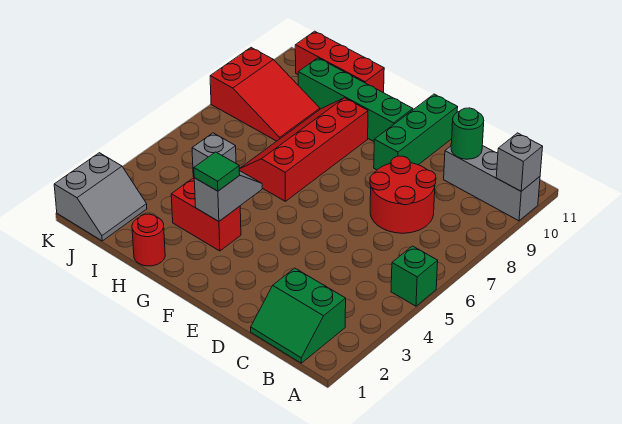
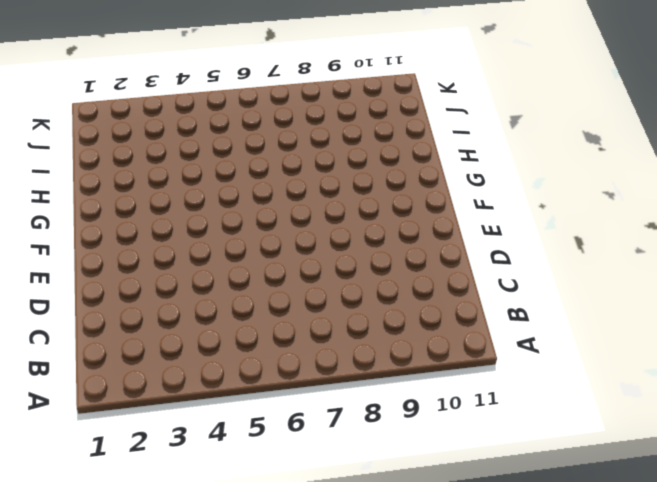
none -> green brick A5 level 1
none -> grey brick A10:C10 level 1
none -> green slope B1:C2 level 1 top 2

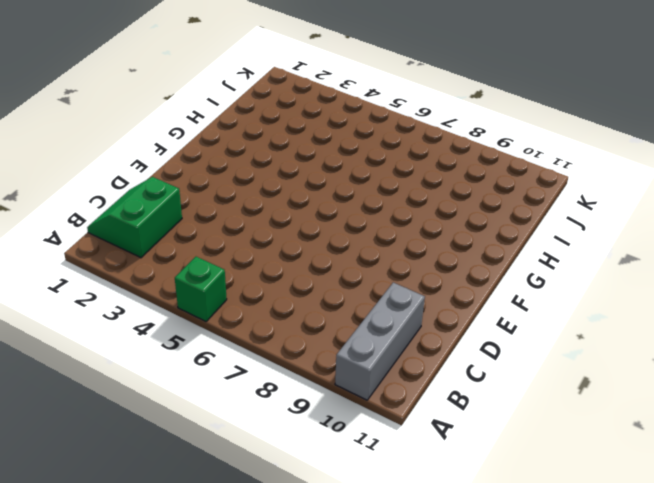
none -> red round brick C7:D8 level 1
none -> green brick E9:E11 level 1
none -> green brick F10:I10 level 1

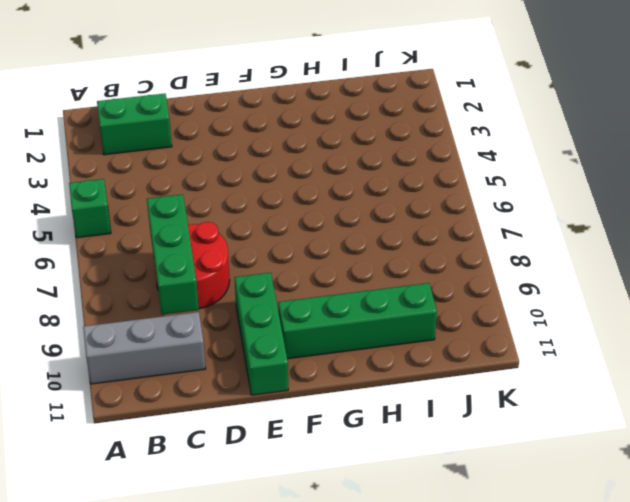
green brick C7:C9 level 2 -> none
none -> red brick G3:H3 level 1
none -> red slope G6:H9 level 1 top G
none -> red round brick H1 level 1

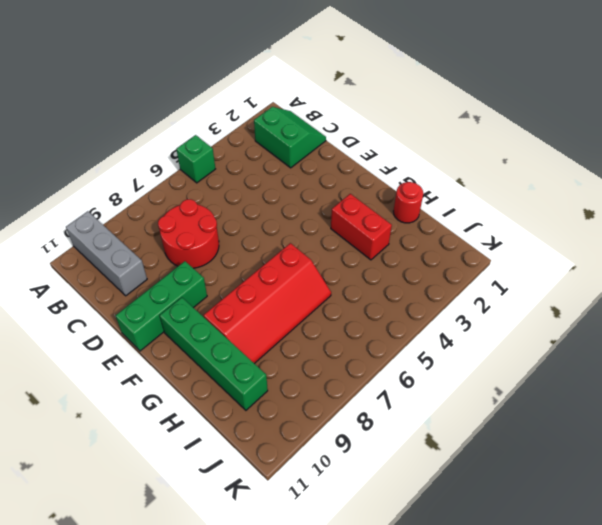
none -> red brick H11:J11 level 1
none -> grey brick I5 level 1
none -> red slope I8:K9 level 1 top K

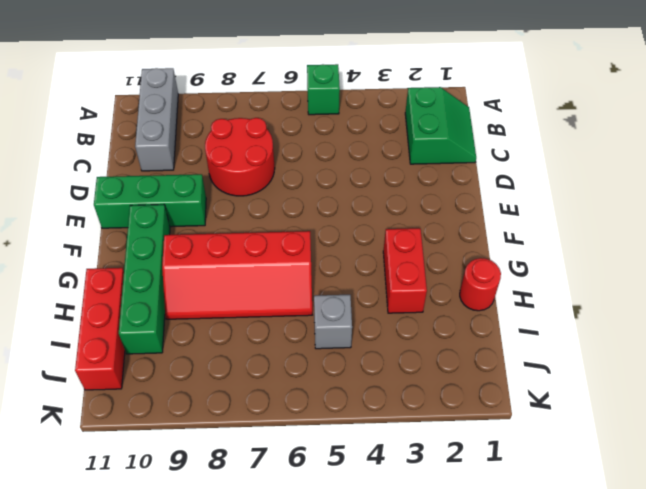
none -> red slope I8:K9 level 1 top K
none -> grey slope J1:K2 level 1 top K
none -> grey brick A10 level 2

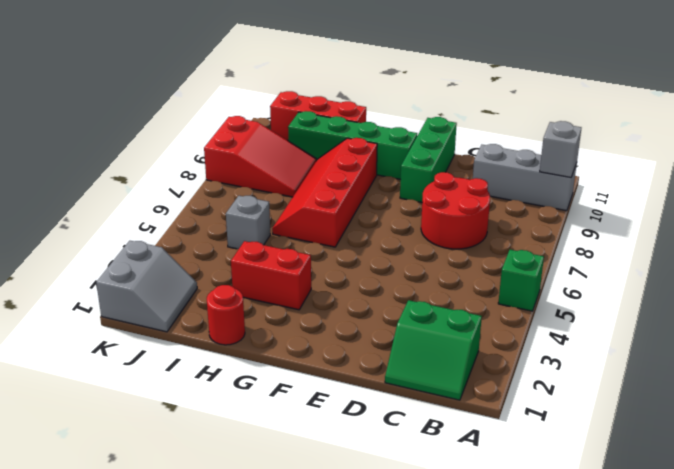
none -> green round brick C10 level 2
none -> grey slope G3:G4 level 2 top 3
none -> green tile G3 level 3

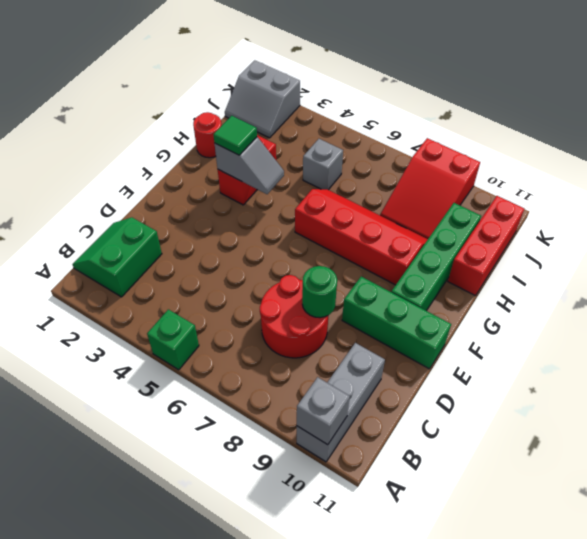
green round brick D8 level 2 -> green round brick C10 level 2

